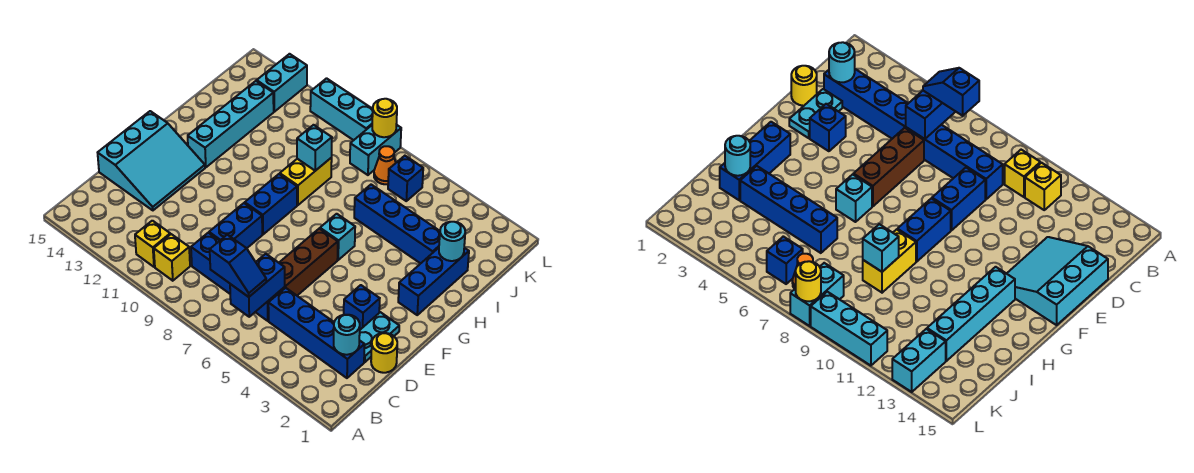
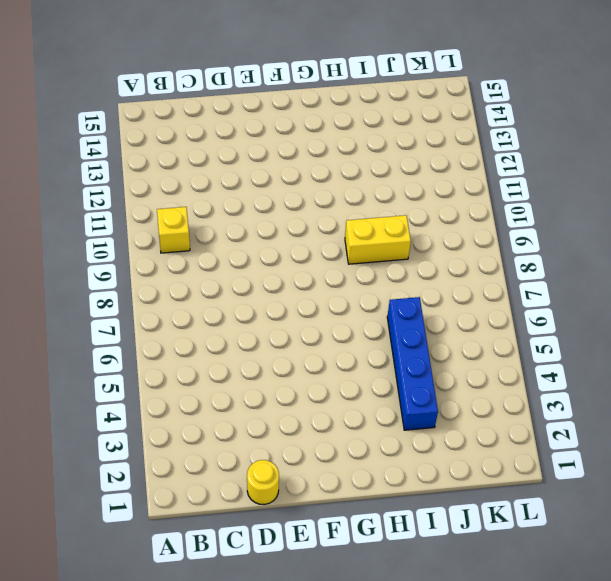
none -> yellow brick B11 level 1
none -> blue brick C2:C5 level 1
none -> blue brick C6:C9 level 1

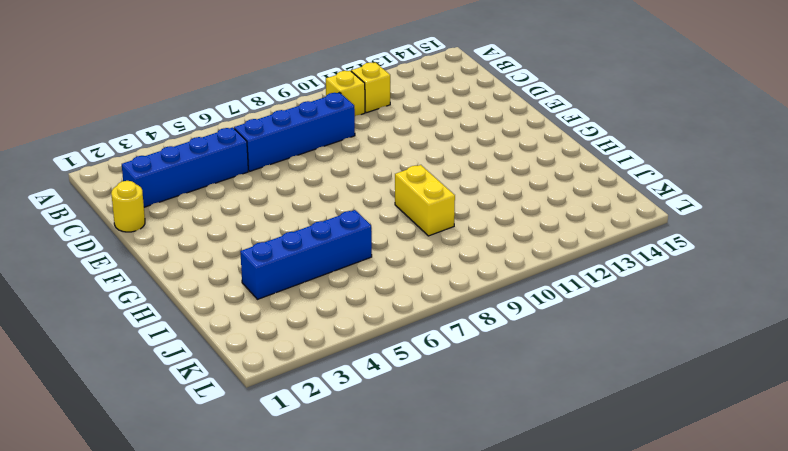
none -> cyan plate D2:E2 level 1
none -> brown brick D6:F6 level 1
none -> blue brick D9:E9 level 1

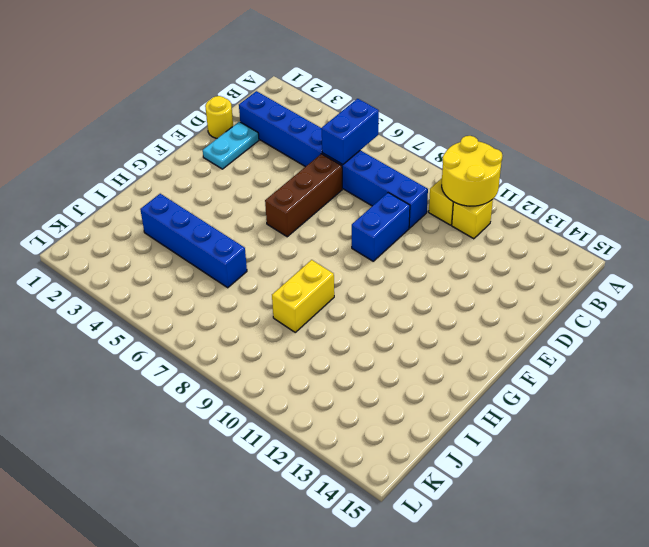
yellow round brick A10:B11 level 2 -> none
none -> cyan slope D13:F15 level 1 top 15
none -> blue brick E3 level 1
none -> blue brick F9:G9 level 1

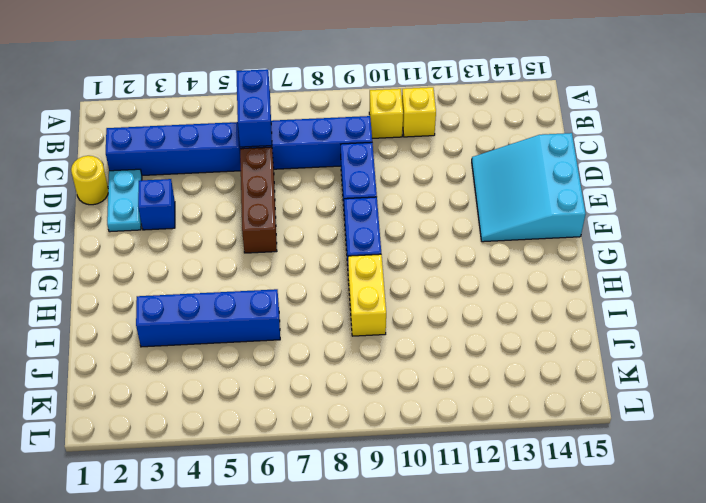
none -> blue brick G2:I2 level 1
none -> cyan brick G6 level 1
none -> cyan brick G13:J13 level 1

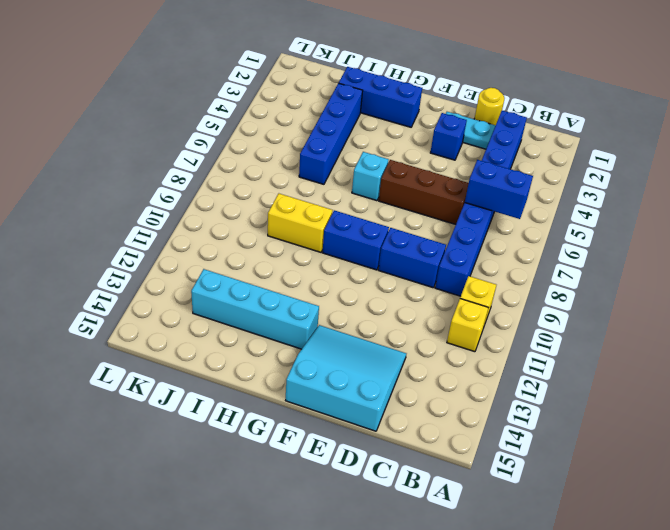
none -> blue brick K6 level 1
none -> orange cone K7 level 1
none -> cyan brick K8:L8 level 1

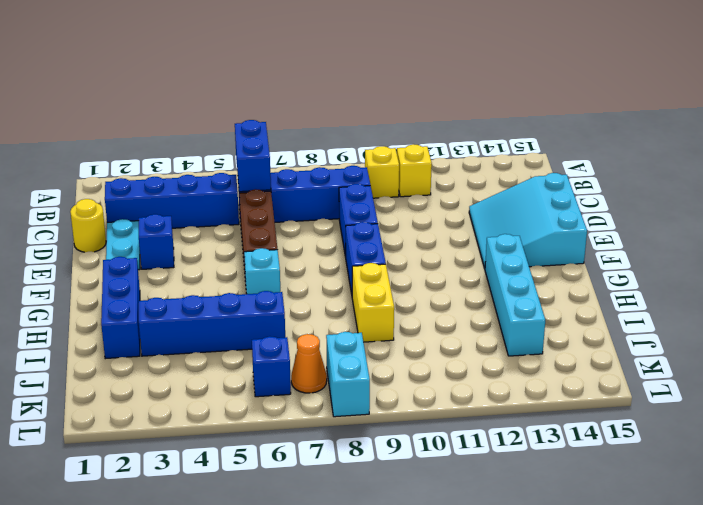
none -> cyan brick K13:L13 level 1
none -> cyan brick L9:L11 level 1
none -> cyan round brick C2 level 2

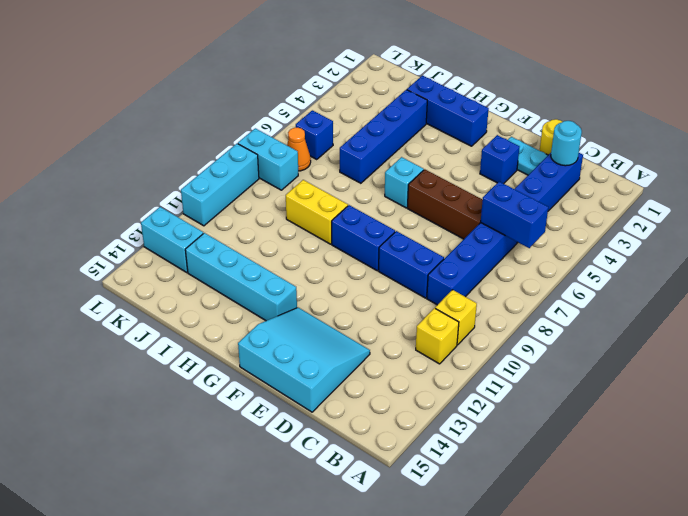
none -> cyan round brick I2 level 2
none -> cyan brick I9 level 2
none -> yellow round brick L8 level 2

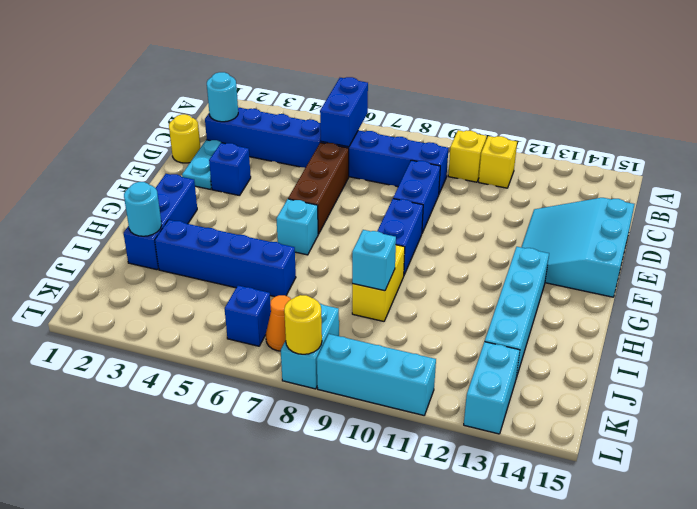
none -> blue slope B6:B7 level 3 top 7

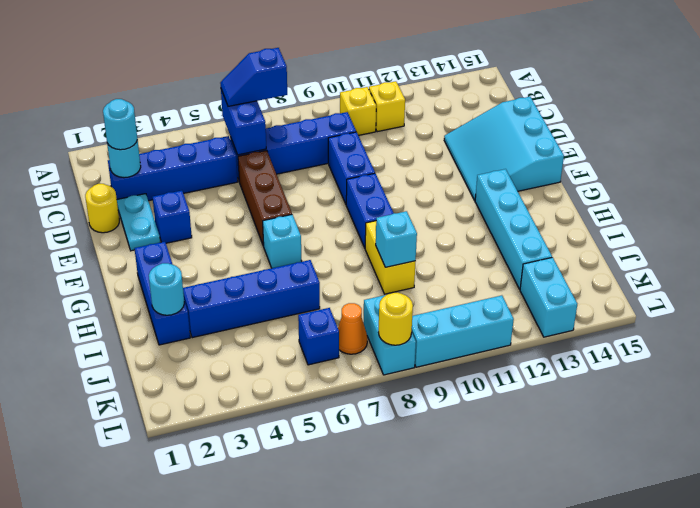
cyan round brick C2 level 3 -> none

